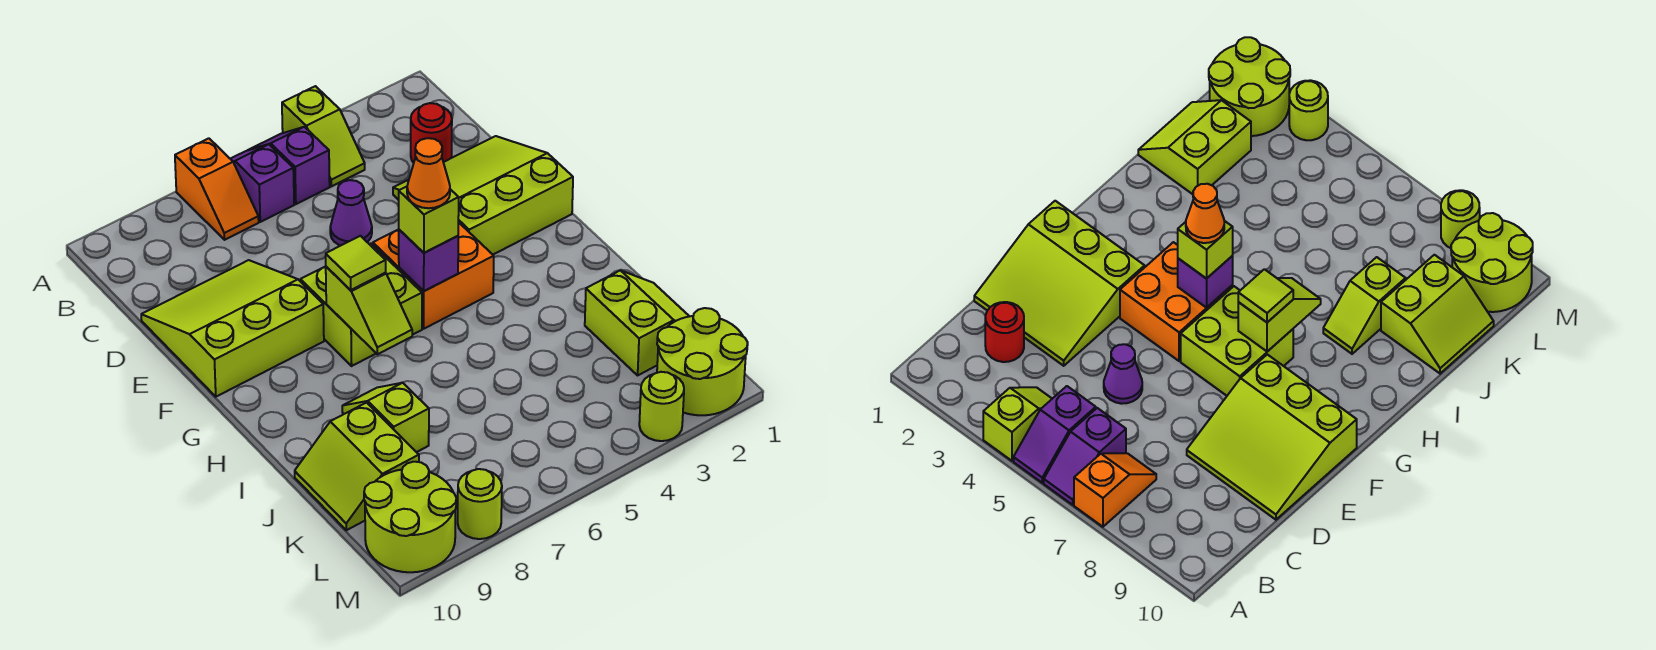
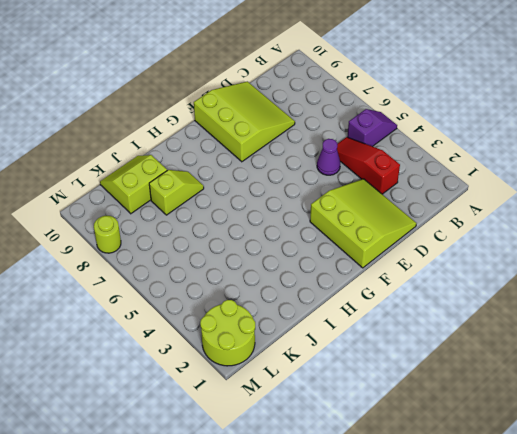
red slope C3:C5 level 1 top 3 -> none
none -> lime slope A4:B4 level 1 top A
none -> purple slope A6:B6 level 1 top B
none -> orange slope A7:B7 level 1 top A

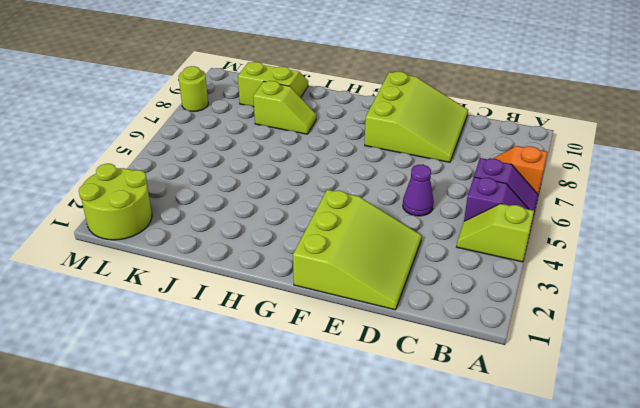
none -> red round brick C2 level 1
none -> orange brick F4:G5 level 1
none -> lime brick F6:G7 level 1

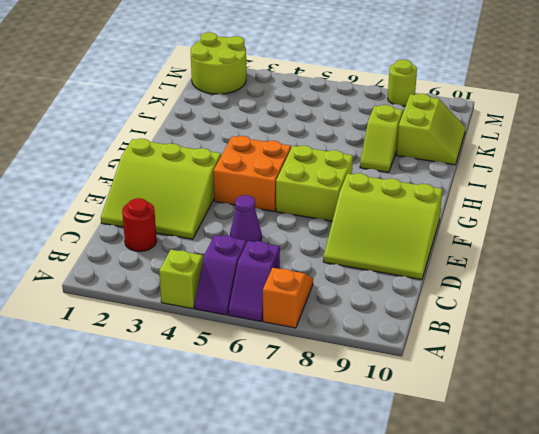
none -> lime slope J1:K2 level 1 top 2
none -> lime round brick L9:M10 level 1
none -> lime round brick M3 level 1

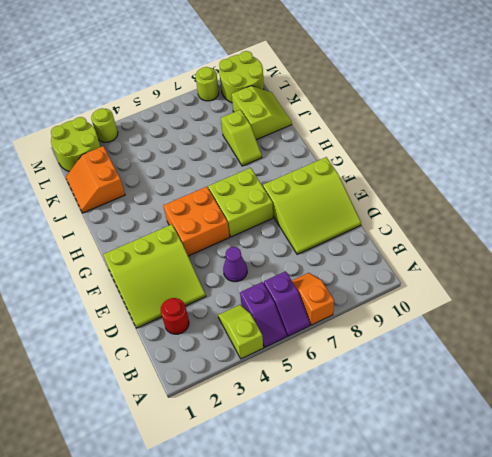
orange slope J1:K2 level 1 top 2 -> lime slope J1:K2 level 1 top 2
none -> purple brick G5 level 2
none -> lime slope G7:H7 level 2 top G
none -> lime brick G5 level 3

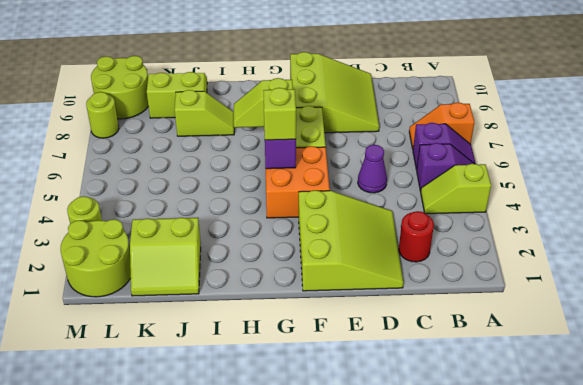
none -> lime tile G7 level 3
none -> orange cone G5 level 4

